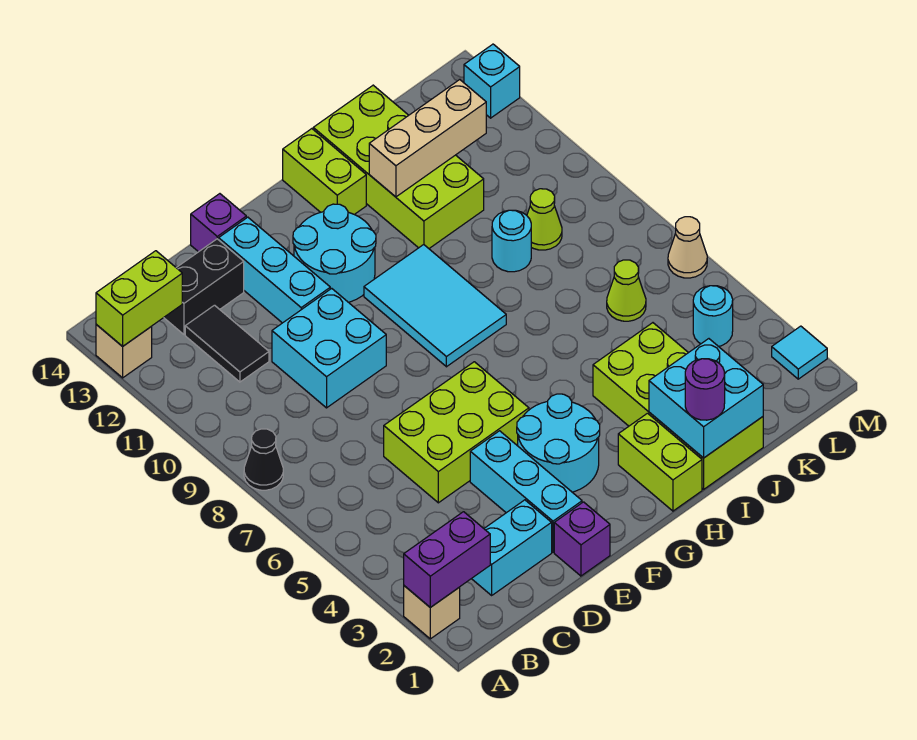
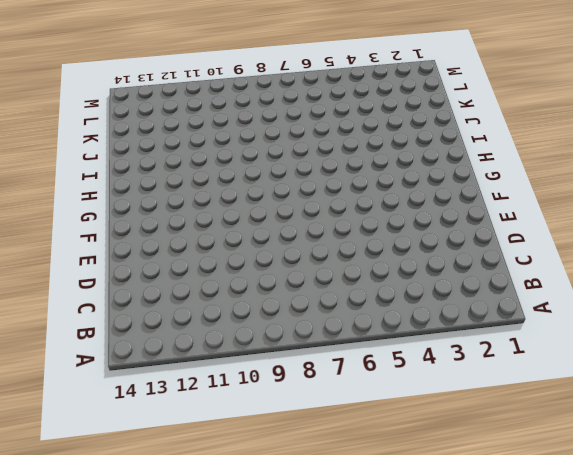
none -> tan brick A2 level 1
none -> black cone A8 level 1
none -> tan brick A13 level 1
none -> cyan brick C2:D2 level 1

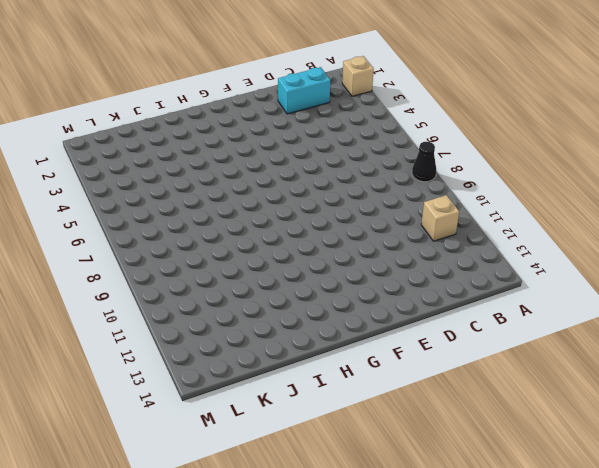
tan brick B11 level 1 -> tan brick A13 level 1
none -> black tile C11:C12 level 1
none -> black brick C13:D13 level 1
none -> lime brick D5:F6 level 1
none -> cyan brick D9:E10 level 1

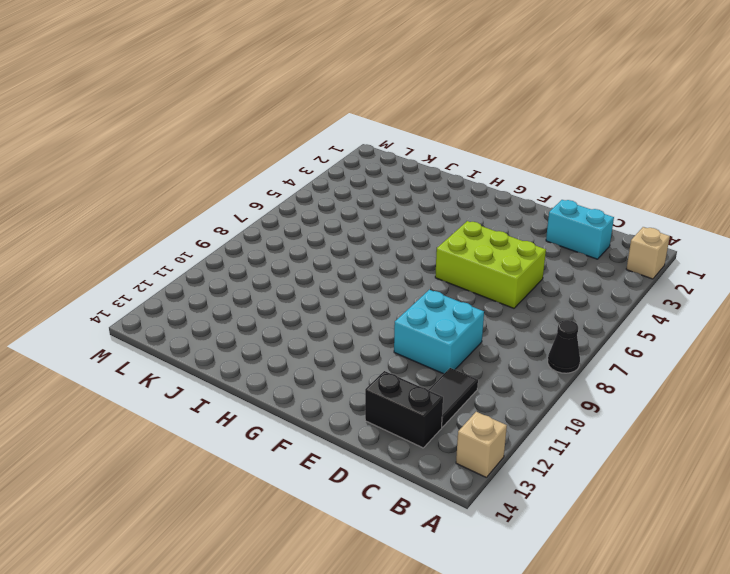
none -> purple brick E1 level 1
none -> cyan brick E2:E4 level 1
none -> cyan brick E11:E13 level 1
none -> purple brick E14 level 1

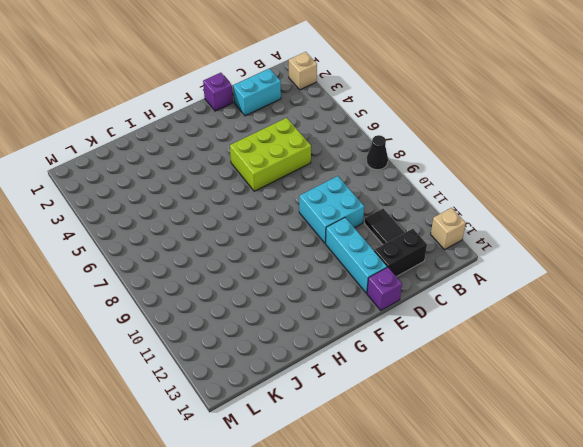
none -> cyan brick E2:E4 level 1
none -> cyan round brick F3:G4 level 1
none -> cyan round brick F11:G12 level 1
none -> cyan tile G8:H10 level 1

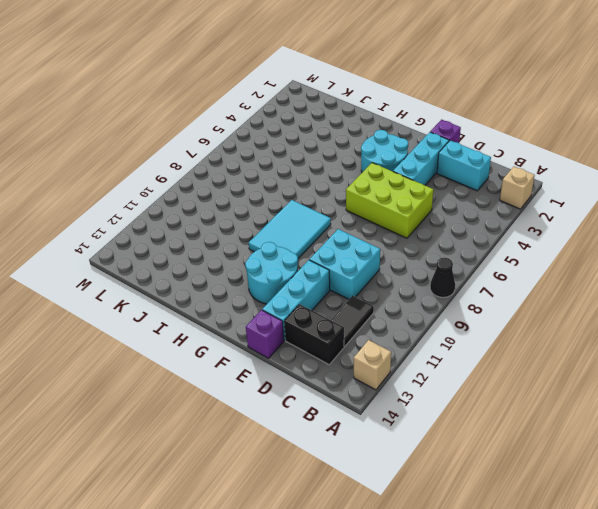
none -> lime brick H1:H2 level 1
none -> lime brick H13:H14 level 1
none -> lime brick I1:J4 level 1
none -> lime brick I11:J14 level 1

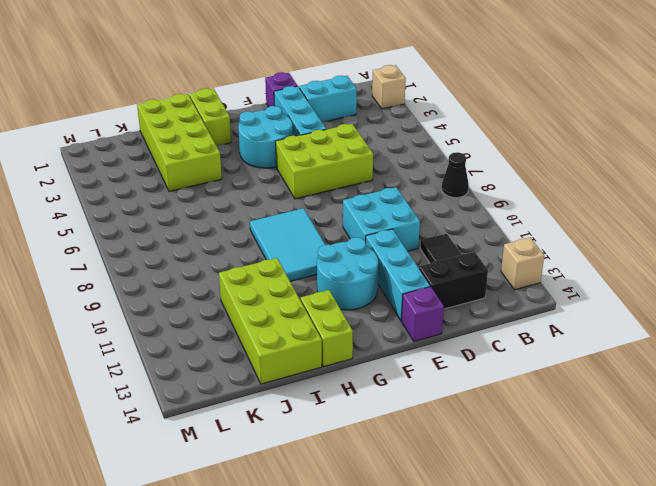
none -> cyan round brick J9 level 1
none -> lime cone K6 level 1
none -> lime cone K9 level 1
none -> cyan round brick L4 level 1

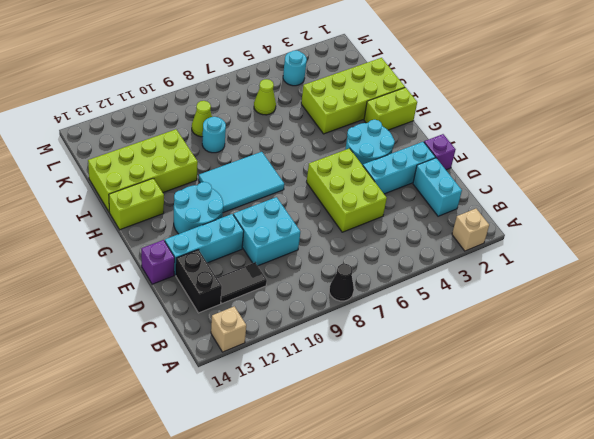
none -> cyan tile M2 level 1
none -> tan cone M6 level 1
none -> cyan brick M13 level 1
none -> purple brick A2:B2 level 2

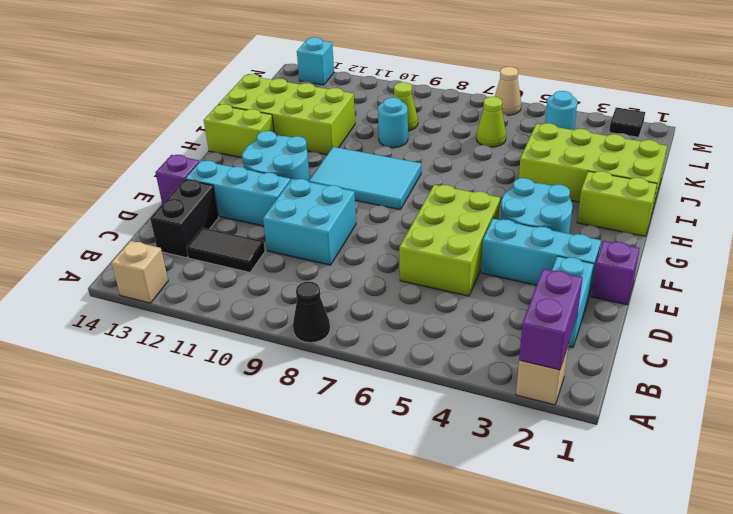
black tile M2 level 1 -> cyan tile M2 level 1
none -> lime brick A13:B13 level 2
none -> cyan brick I1:J2 level 2
none -> tan brick I12:K12 level 2
none -> purple round brick I1 level 3

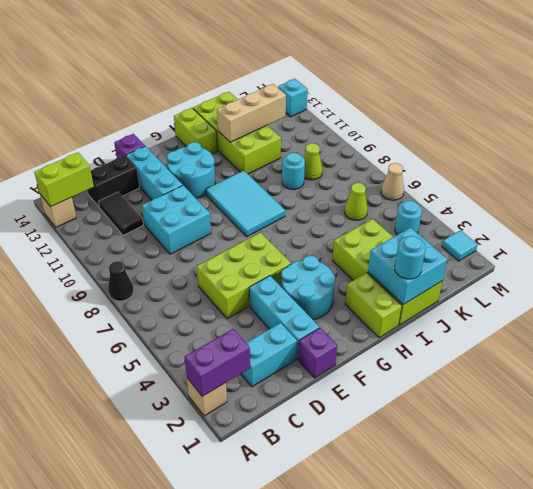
cyan round brick I1 level 3 -> purple round brick I1 level 3

